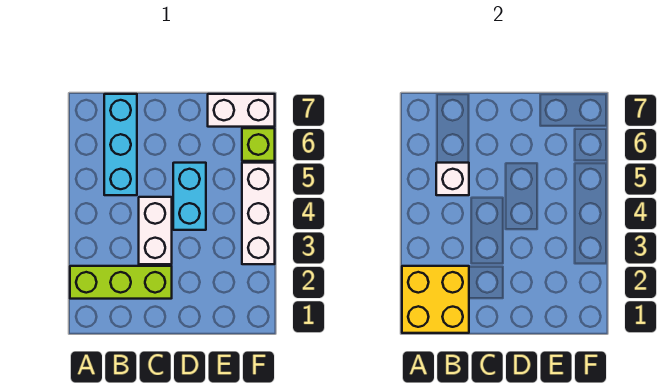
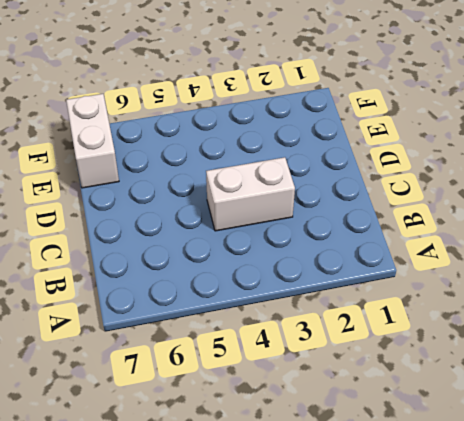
none -> lime brick A2:C2 level 1
none -> cyan brick B5:B7 level 1

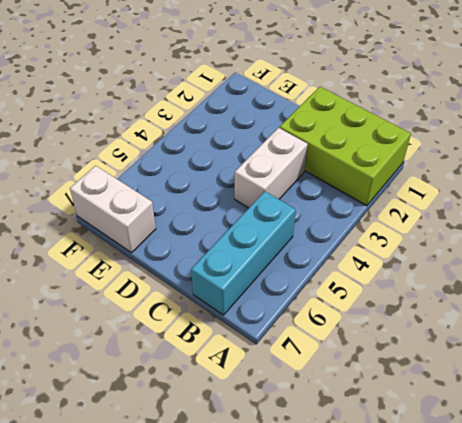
lime brick A1:C2 level 1 -> lime brick A2:C2 level 1
none -> cyan brick D4:D5 level 1
none -> white brick F3:F5 level 1

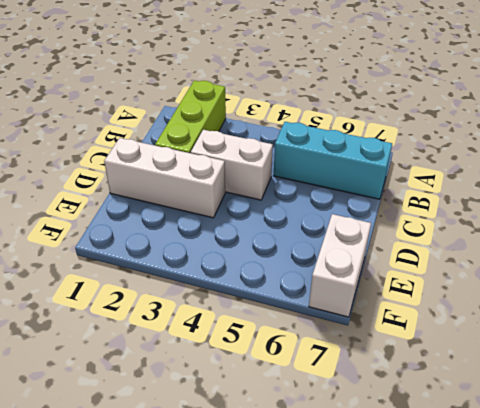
white brick D1:D3 level 1 -> white brick F3:F5 level 1
none -> cyan brick D4:D5 level 1
none -> lime brick F6 level 1

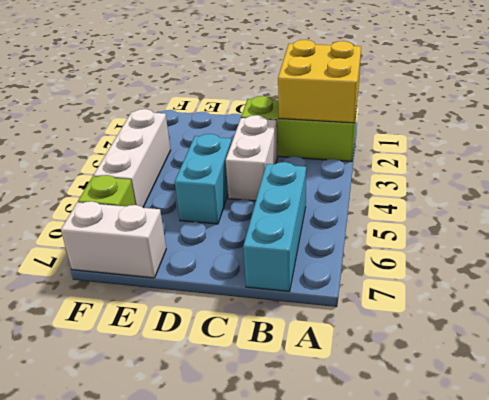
none -> white brick B5 level 2

